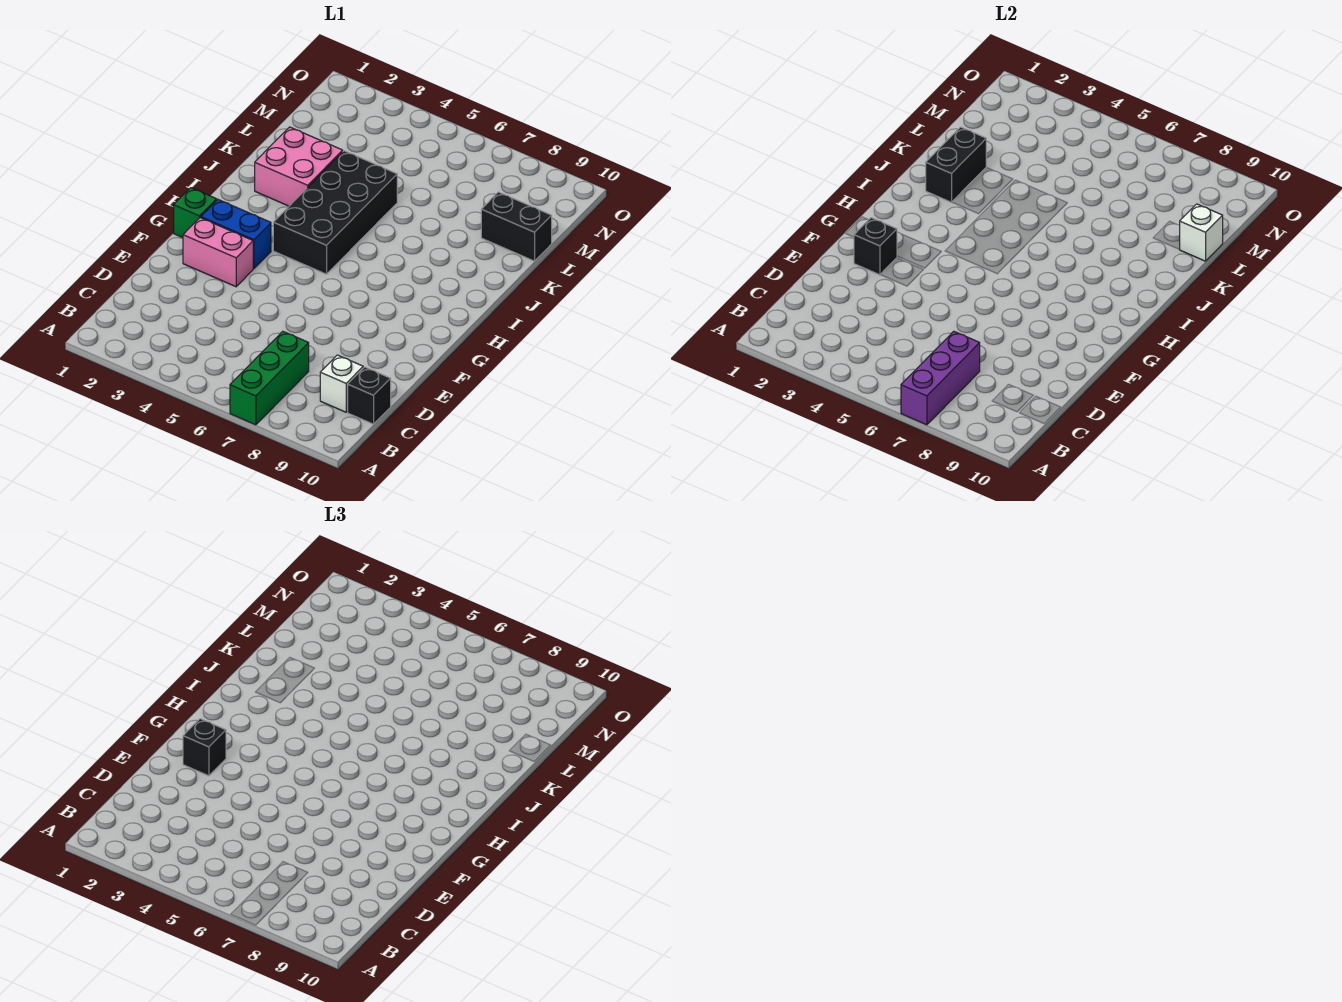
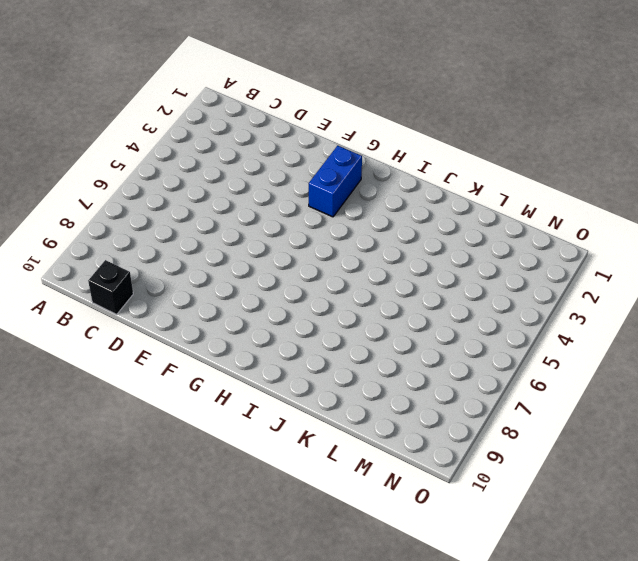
none -> green brick A7:C7 level 1
none -> white brick C9 level 1
none -> pink brick F2:F3 level 1

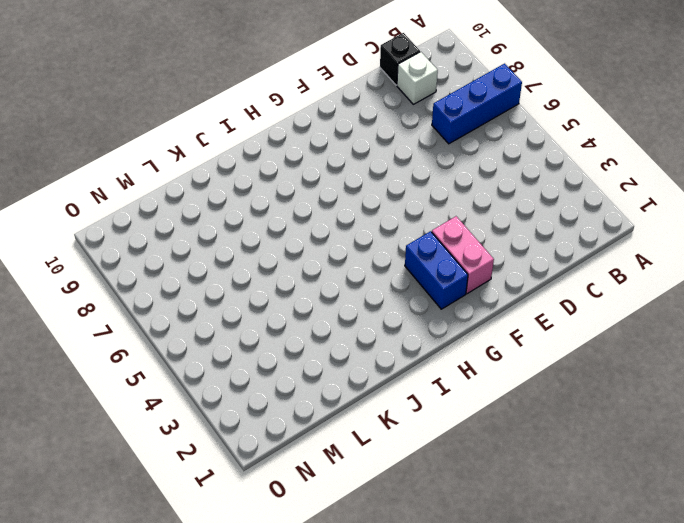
blue brick A7:C7 level 1 -> green brick A7:C7 level 1
none -> green brick G1 level 1
none -> black brick H4:K5 level 1
none -> pink brick J2:K3 level 1

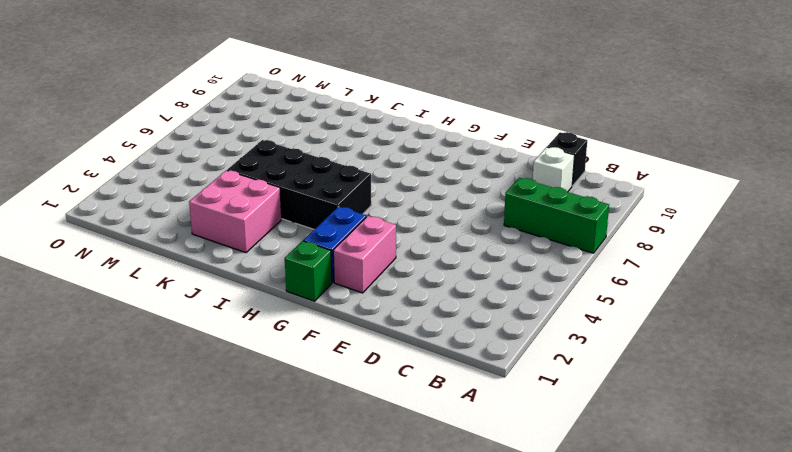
none -> black brick L9:L10 level 1
none -> purple brick A7:C7 level 2
none -> black brick F2 level 2

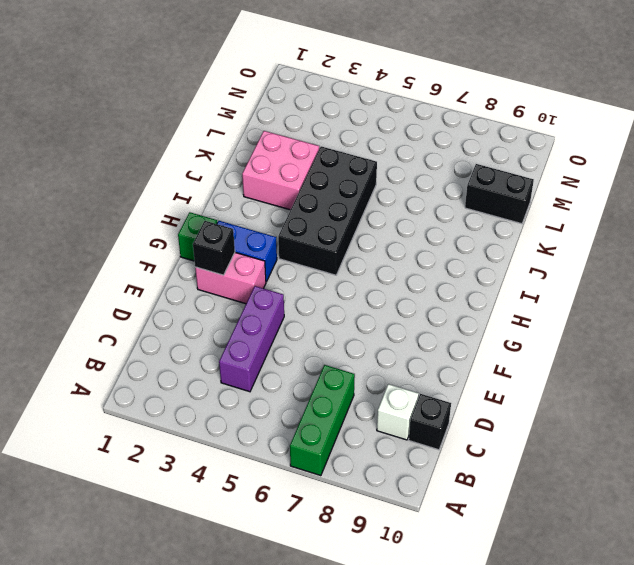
purple brick C4:E4 level 1 -> purple brick A7:C7 level 2
none -> black brick J2:K2 level 2
none -> white brick L10 level 2
none -> black brick F2 level 3

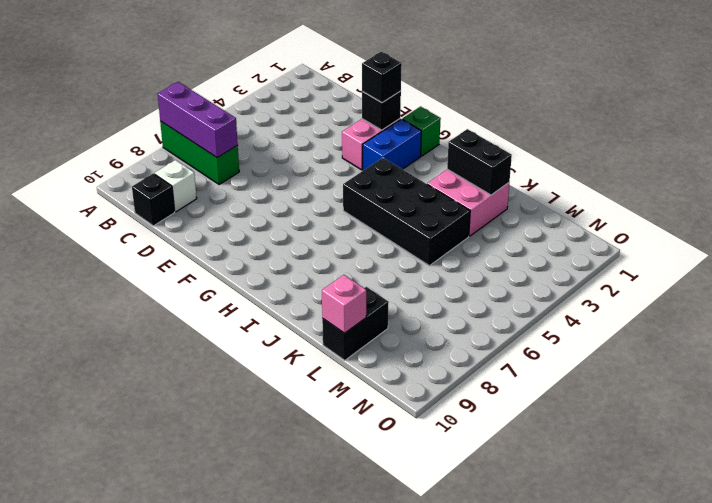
pink brick L10 level 2 -> white brick L10 level 2

